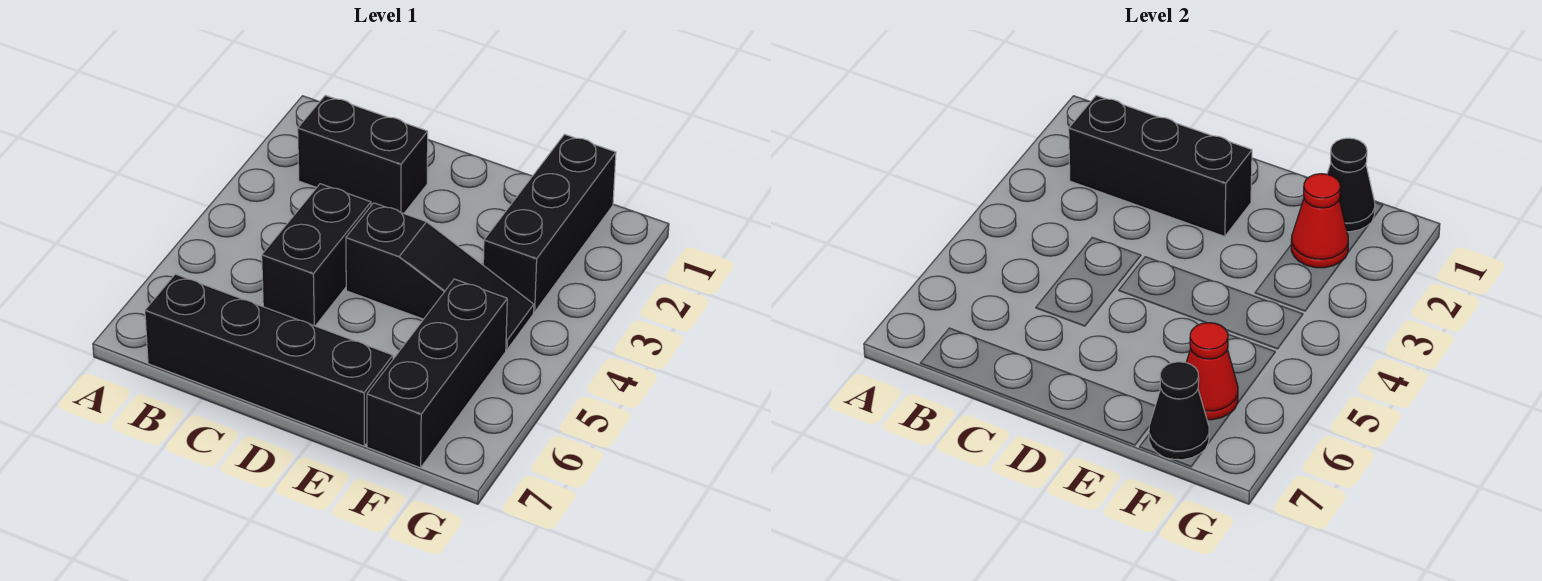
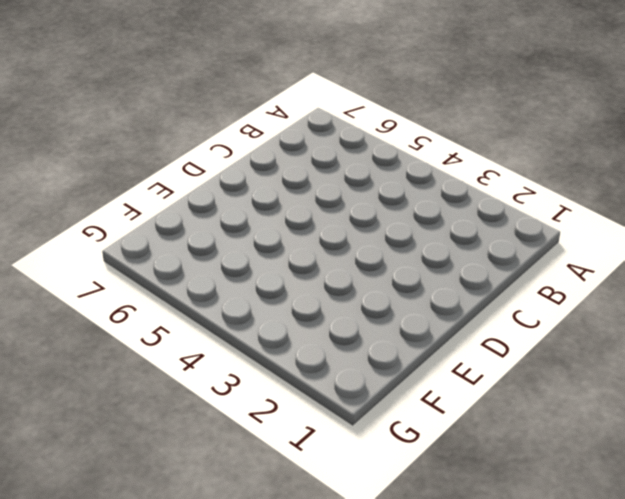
none -> black brick B2:C2 level 1
none -> black brick B7:E7 level 1

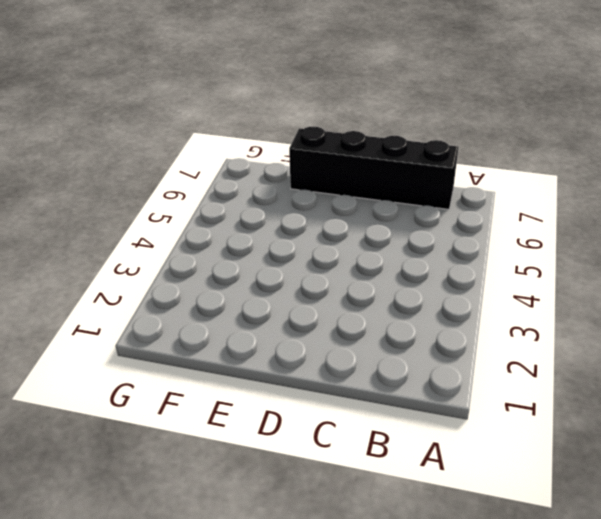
none -> black brick B2:C2 level 1
none -> black brick C4:C5 level 1

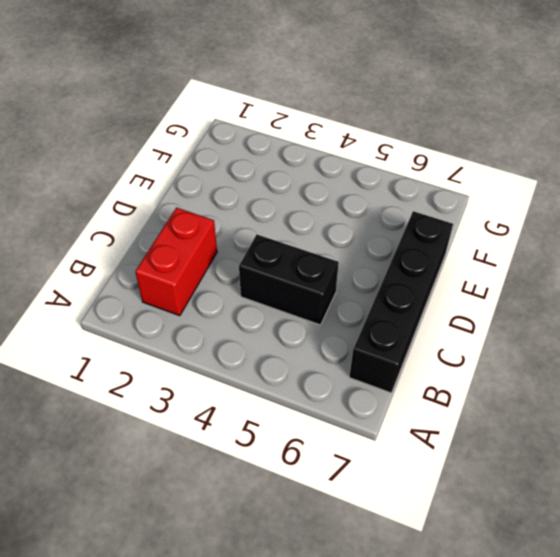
red brick B2:C2 level 1 -> black brick B2:C2 level 1
none -> black slope D4:F4 level 1 top D
none -> black brick F1:F3 level 1

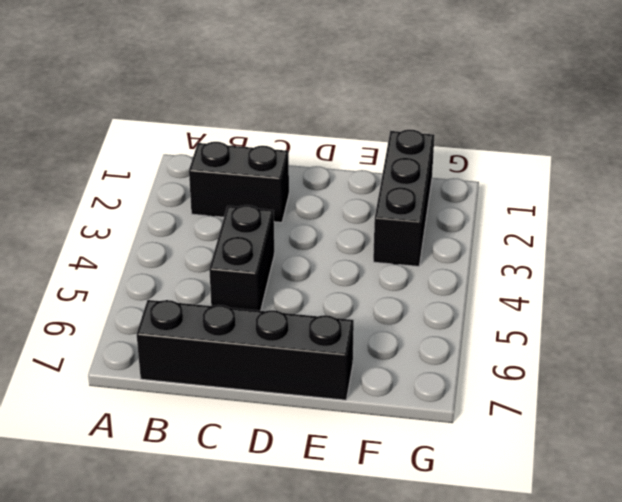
none -> black slope D4:F4 level 1 top D
none -> black brick F5:F7 level 1

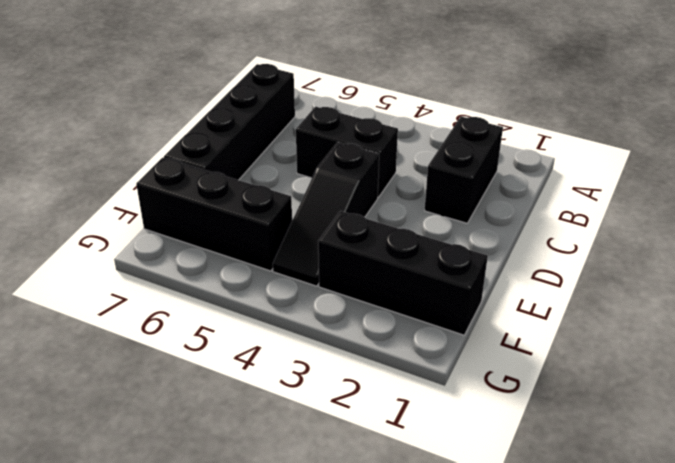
none -> black brick B2:D2 level 2
none -> black cone F1 level 2

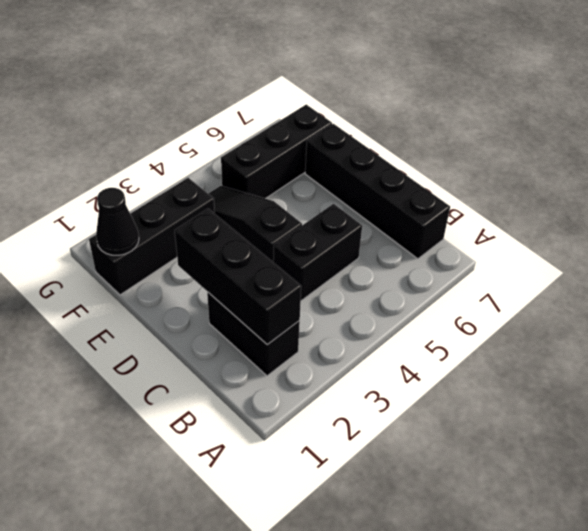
none -> red cone F2 level 2
none -> red cone F6 level 2

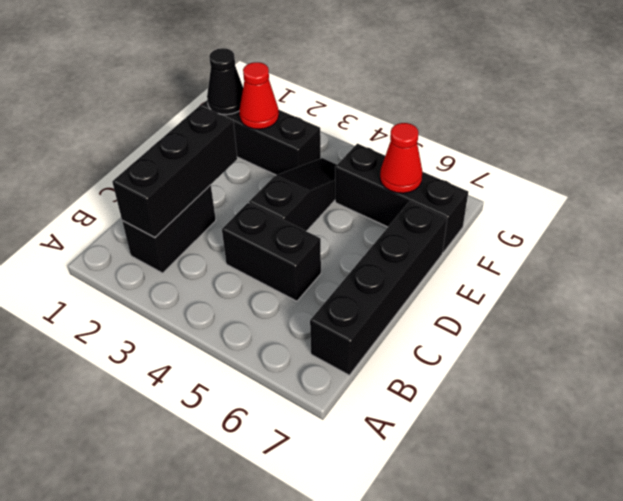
none -> black cone F7 level 2

